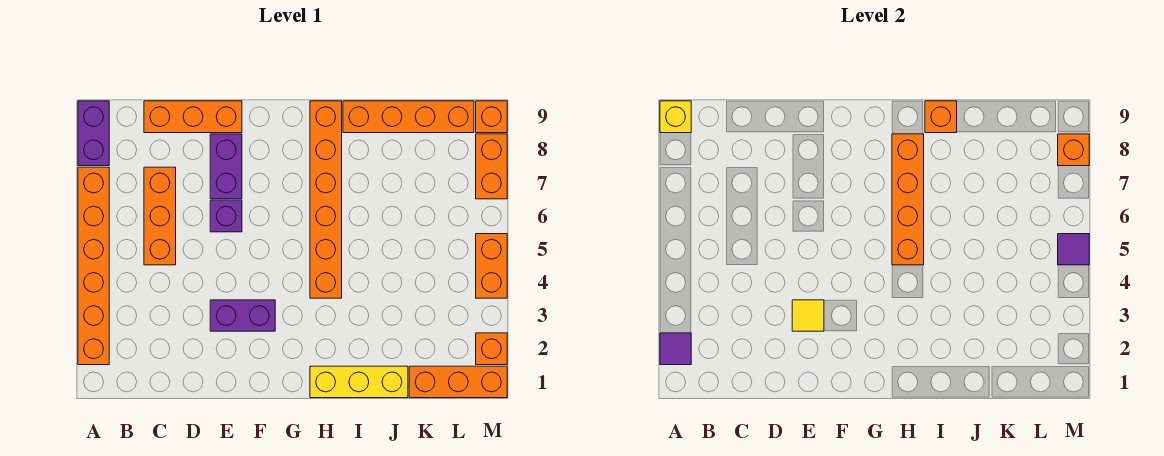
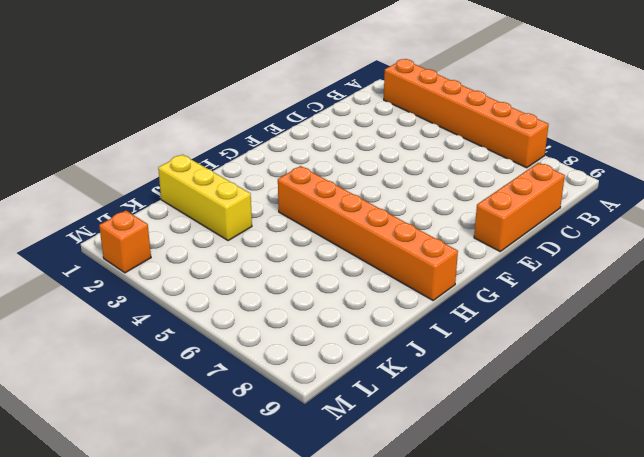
yellow brick J1:J3 level 1 -> yellow brick H1:J1 level 1
none -> purple brick A8:A9 level 1
none -> orange brick C5:C7 level 1
none -> purple brick E3:F3 level 1

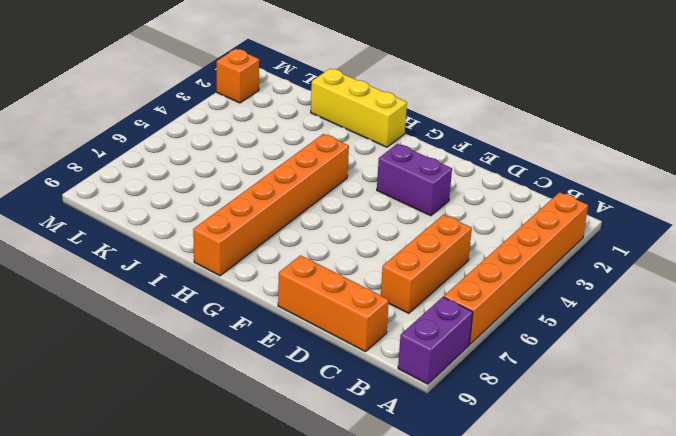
none -> purple brick E6 level 1
none -> purple brick E7:E8 level 1
none -> orange brick I9:L9 level 1

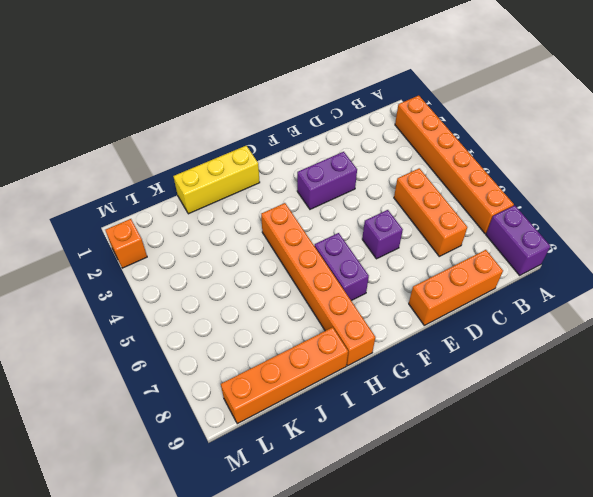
purple brick G6:G7 level 1 -> purple brick E7:E8 level 1
none -> orange brick K1:M1 level 1
none -> orange brick M4:M5 level 1
none -> orange brick M7:M8 level 1

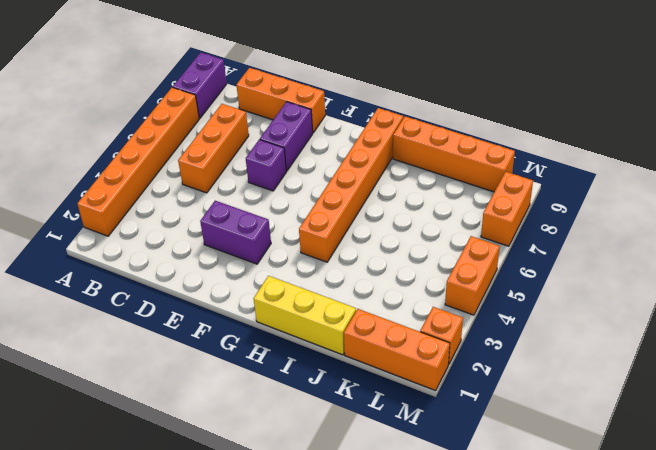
none -> orange brick M9 level 1
none -> purple tile A2 level 2
none -> yellow brick A9 level 2

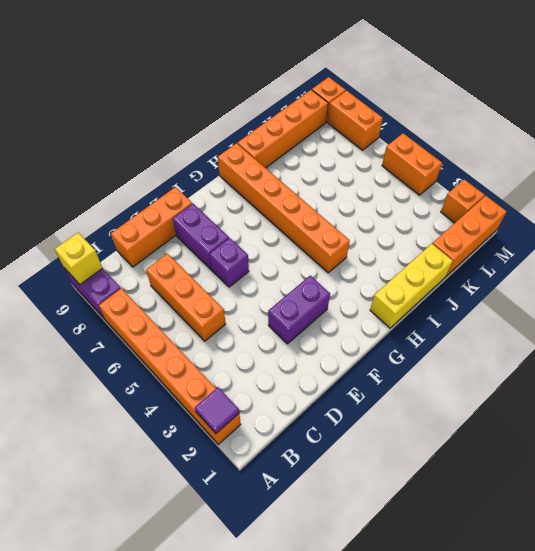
none -> yellow tile E3 level 2
none -> orange brick H5:H8 level 2
none -> orange brick I9 level 2

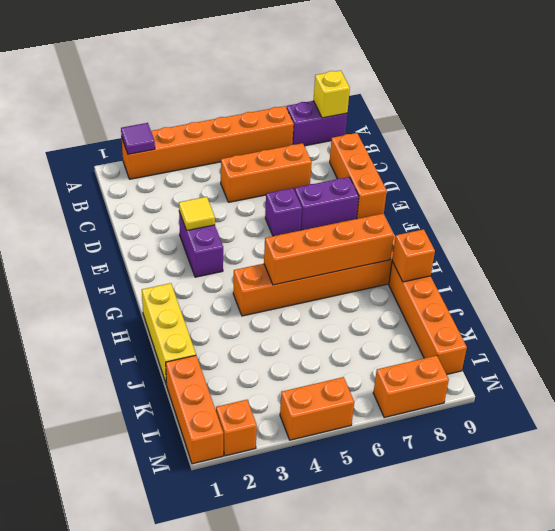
none -> orange brick M9 level 1
none -> purple tile M5 level 2
none -> orange brick M8 level 2

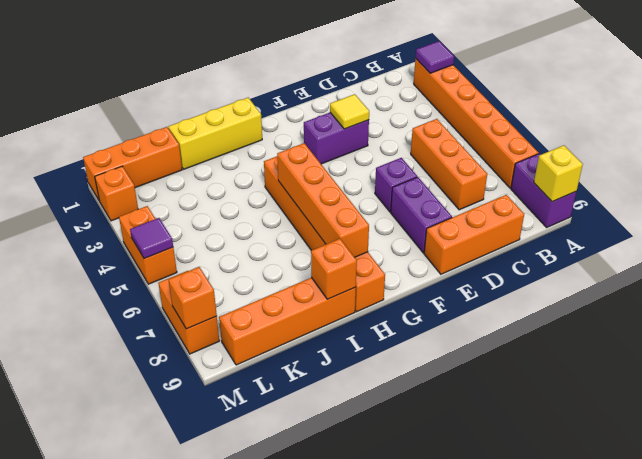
none -> orange brick M9 level 1

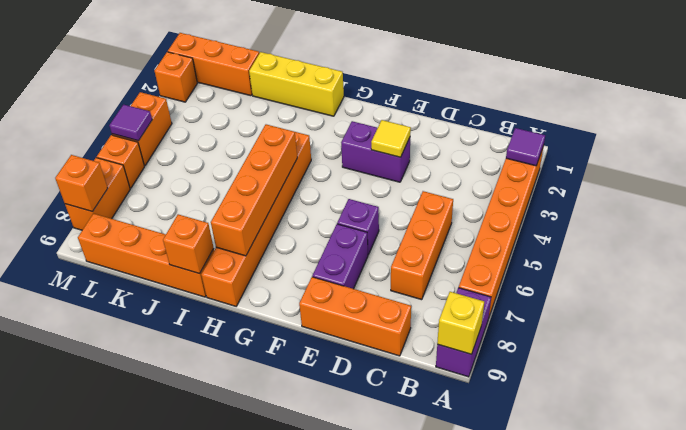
orange brick M6 level 1 -> orange brick M9 level 1

